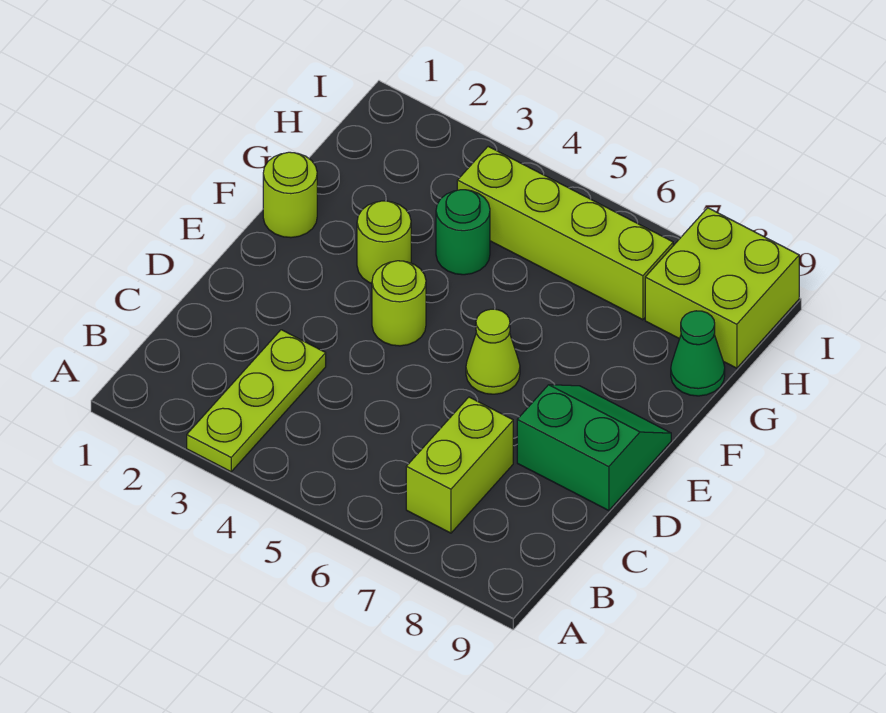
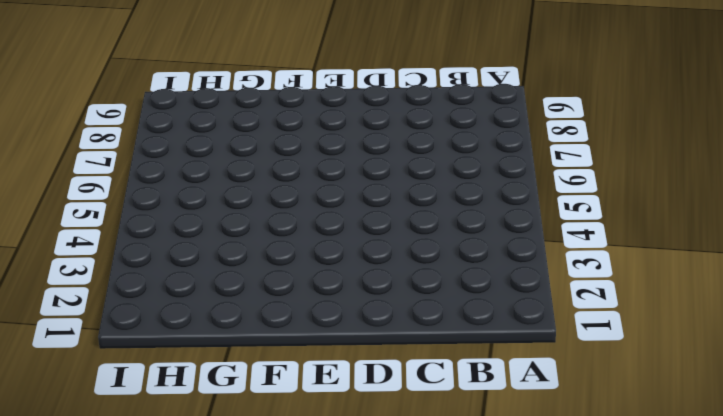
none -> lime plate A3:C3 level 1
none -> lime brick B7:C7 level 1

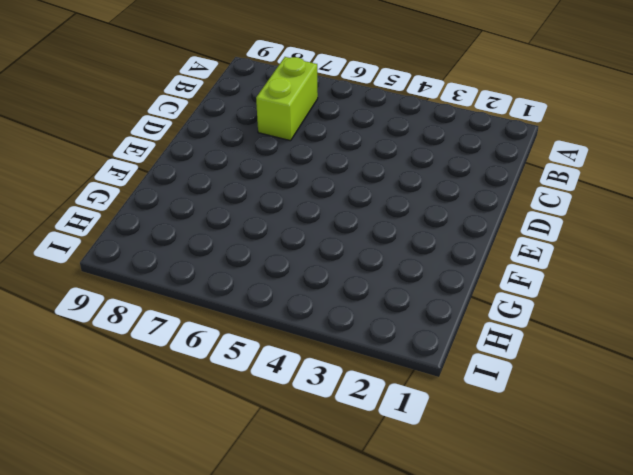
none -> lime plate A3:C3 level 1
none -> green slope D8:E9 level 1 top D

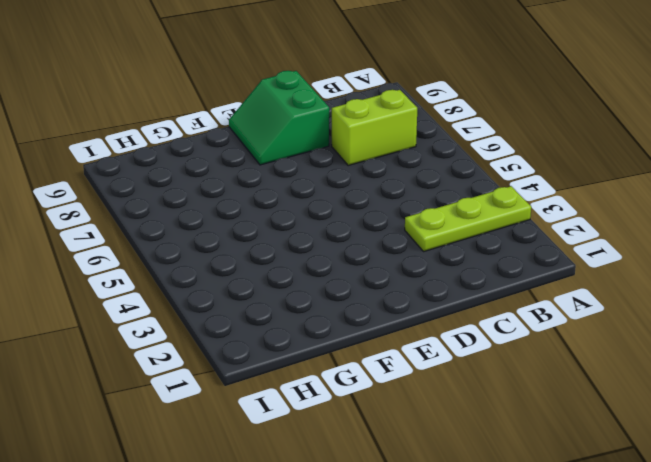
none -> lime round brick E4 level 1
none -> lime cone E6 level 1

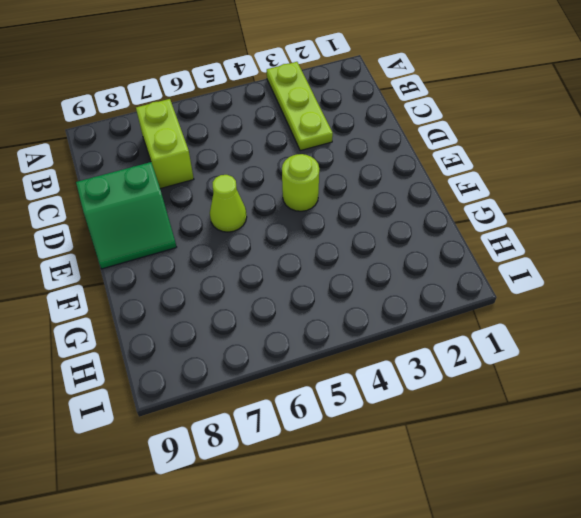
none -> lime round brick F1 level 1
none -> lime round brick F3 level 1

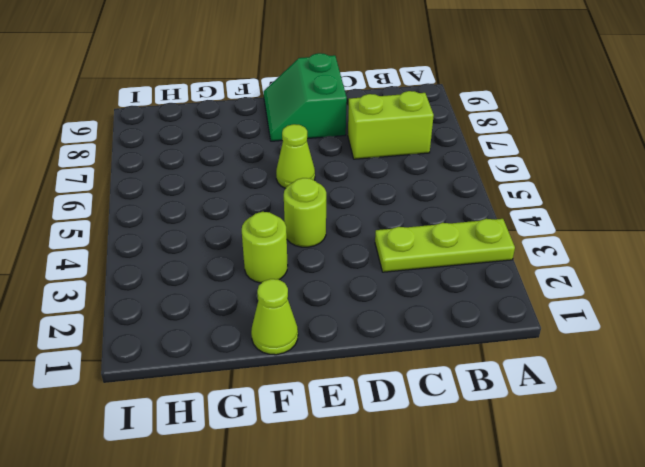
lime cone F1 level 1 -> lime round brick F1 level 1
none -> green round brick G4 level 1
none -> green cone G9 level 1

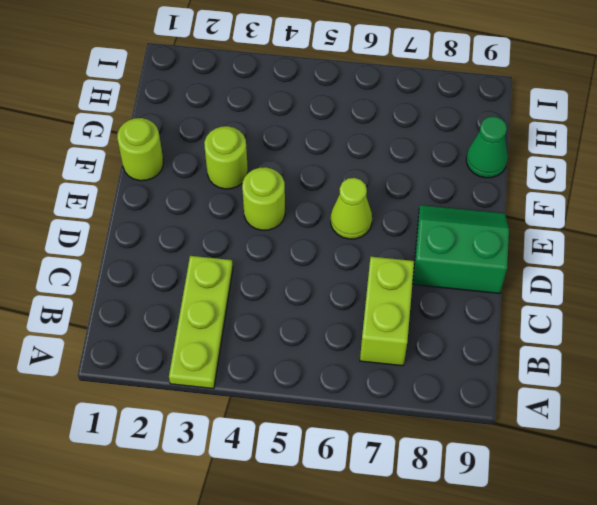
none -> green round brick G4 level 1
none -> lime brick H4:H7 level 1

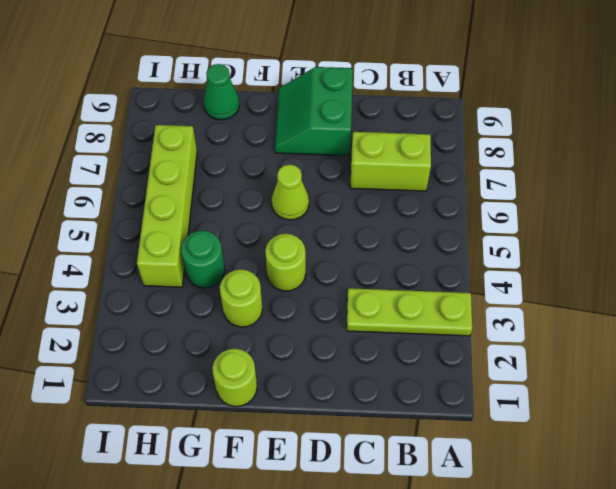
none -> lime brick H8:I9 level 1

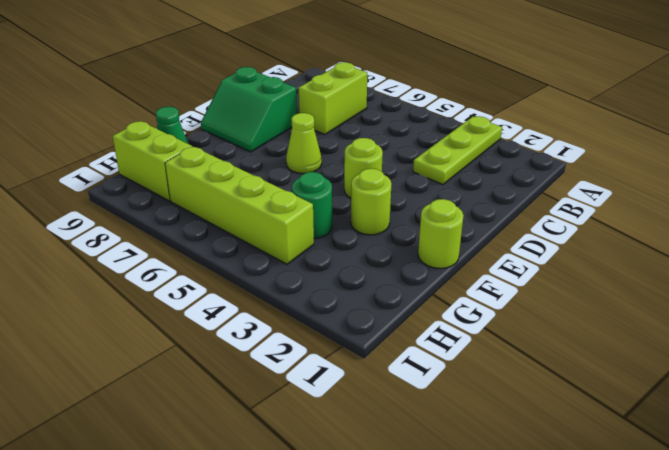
lime brick H8:H9 level 1 -> lime brick H8:I9 level 1

